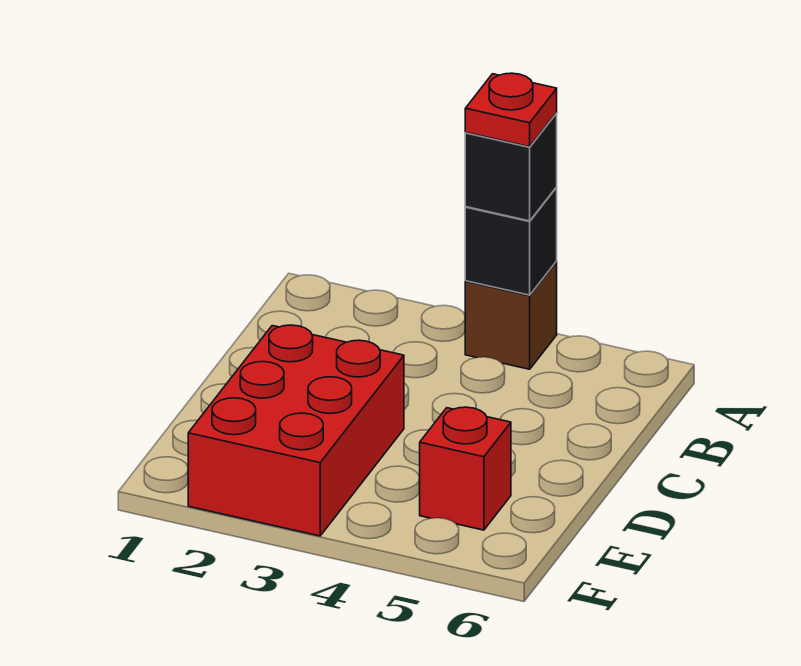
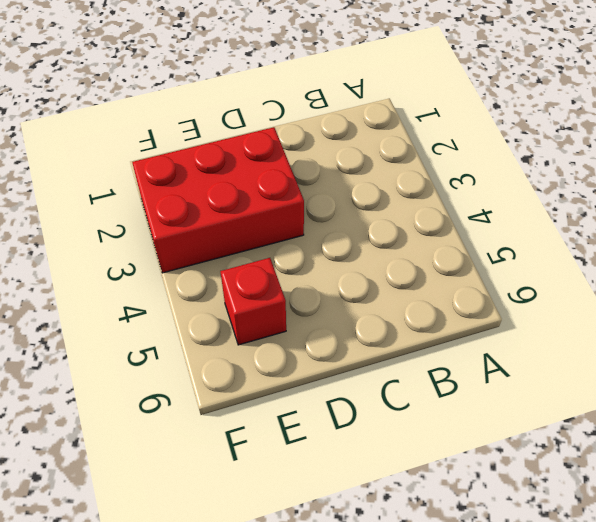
none -> brown brick A4 level 1
none -> black brick A4 level 2

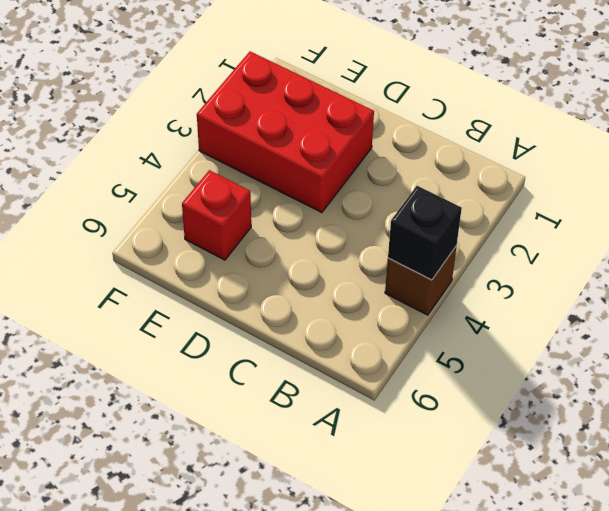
none -> black brick A4 level 3
none -> red plate A4 level 4

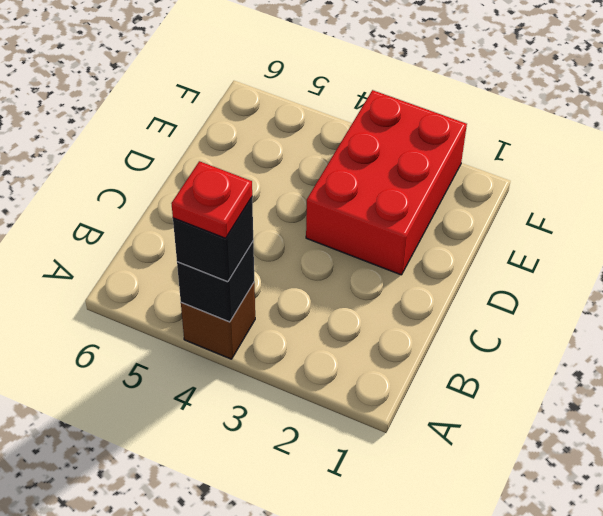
none -> red brick E5 level 1

